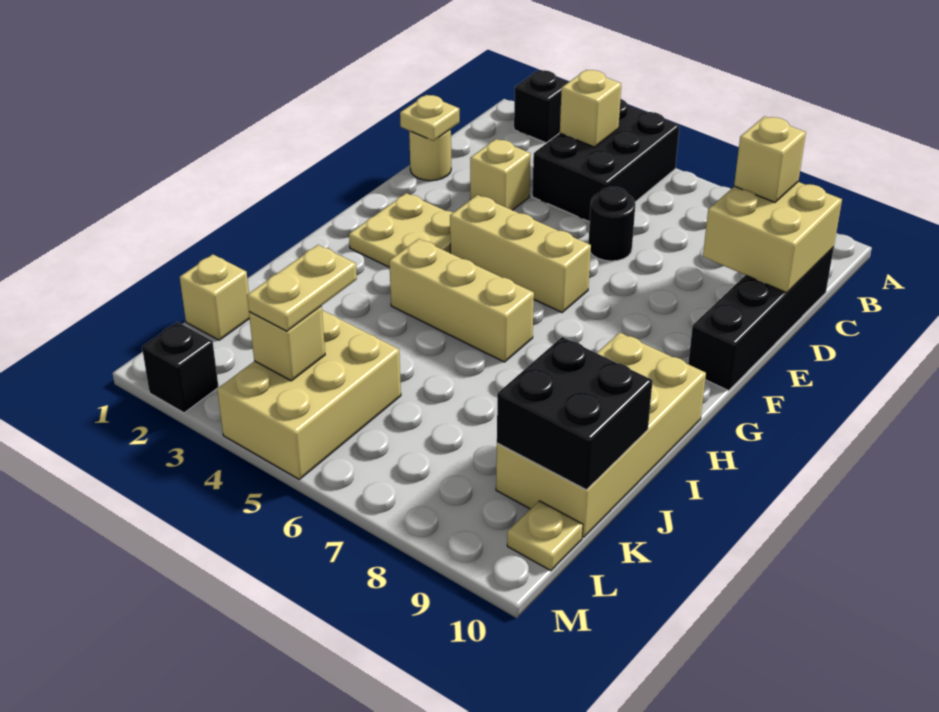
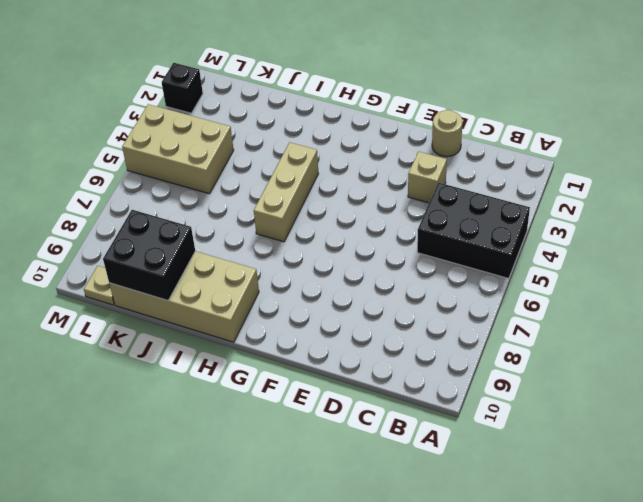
none -> black brick A2 level 1
none -> black brick C10:F10 level 1
none -> black round brick D6 level 1

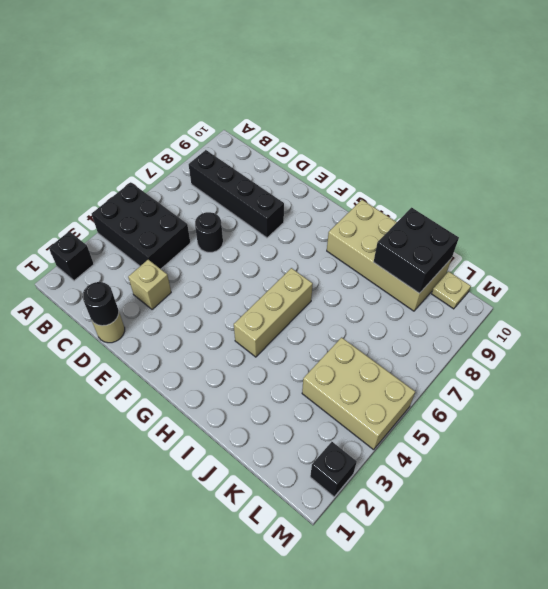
black brick B8:E8 level 1 -> black brick C10:F10 level 1
black round brick D1 level 2 -> tan plate D1 level 2
none -> tan plate F2:G3 level 1
none -> tan brick F4:F6 level 1
none -> tan brick K1 level 1

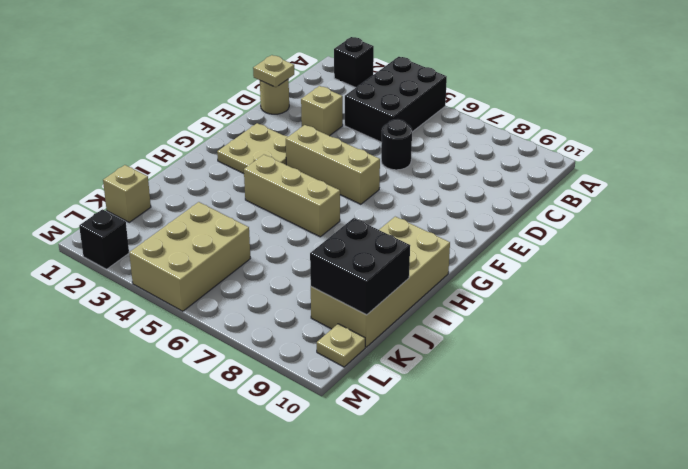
none -> black brick C10:F10 level 1
none -> tan brick B4 level 2
none -> tan brick C9:D10 level 2

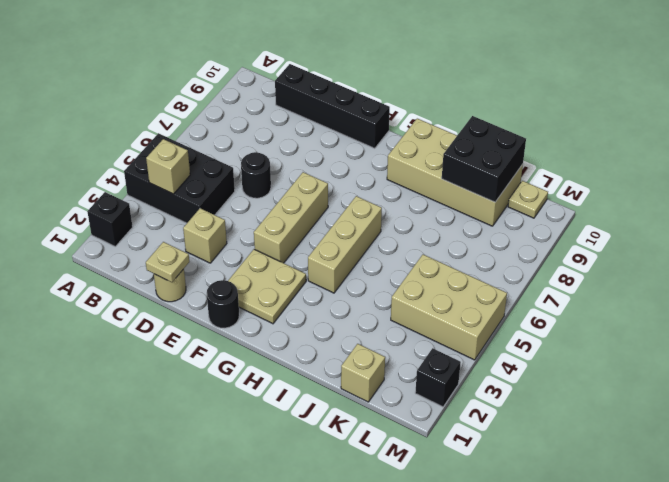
black round brick F1 level 1 -> none
none -> tan brick C9:D10 level 2
none -> tan brick L4 level 2
none -> tan brick C9 level 3

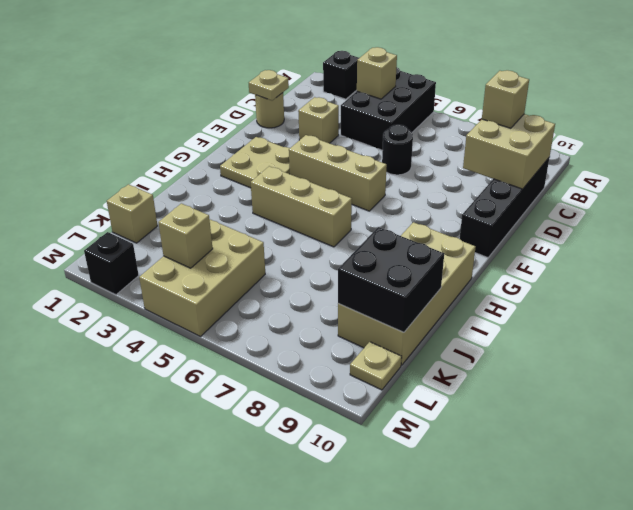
none -> tan plate K4:L4 level 3

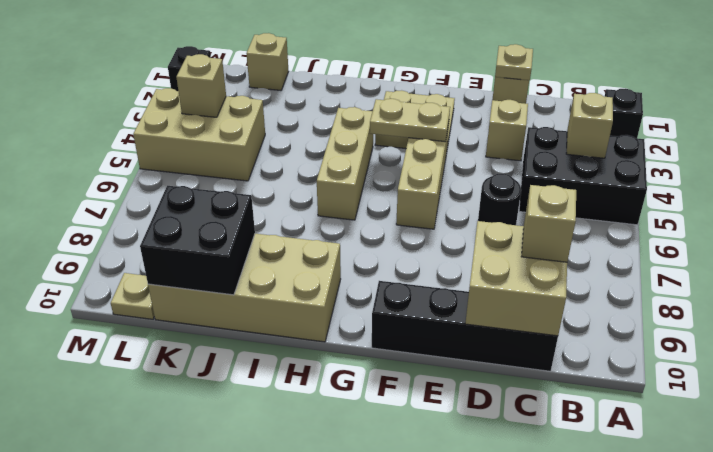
tan plate F4:G4 level 2 -> tan plate K4:L4 level 3

